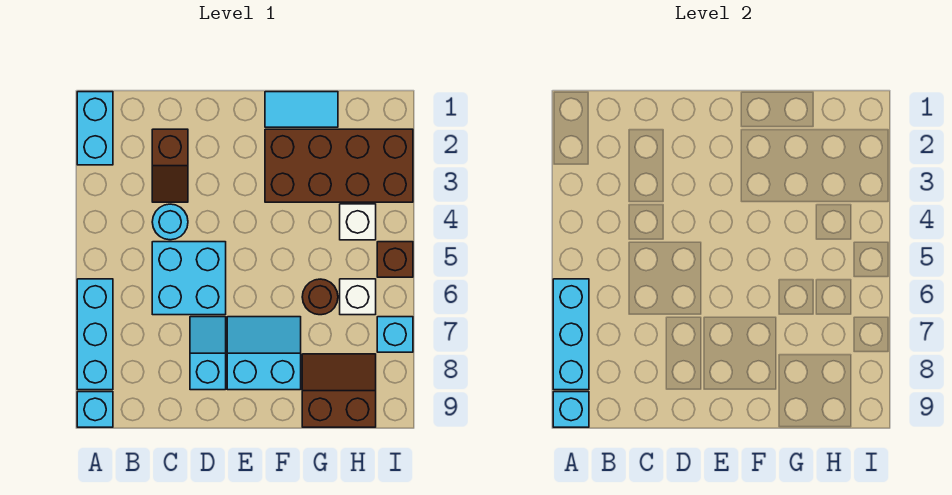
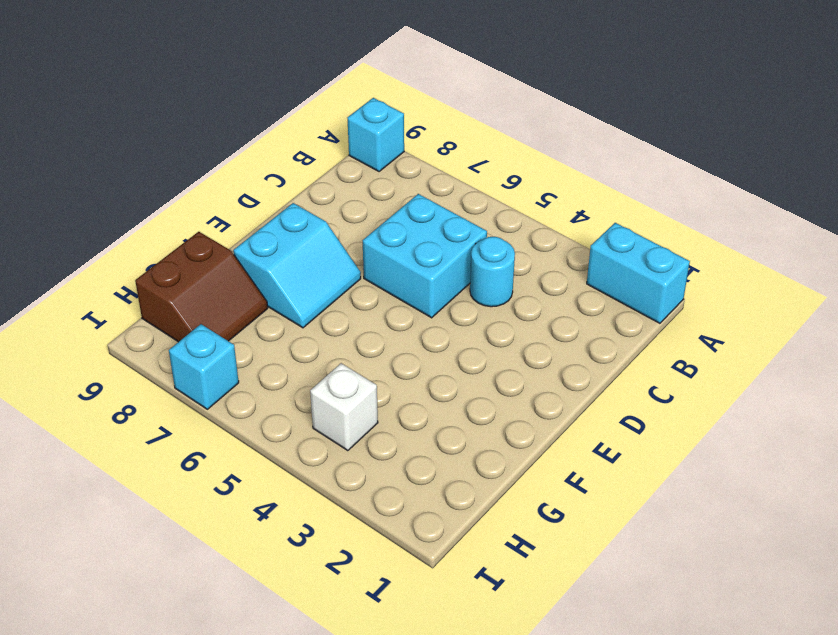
none -> cyan brick A6:A8 level 1
none -> brown slope C2:C3 level 1 top 2
none -> cyan slope D7:D8 level 1 top 8

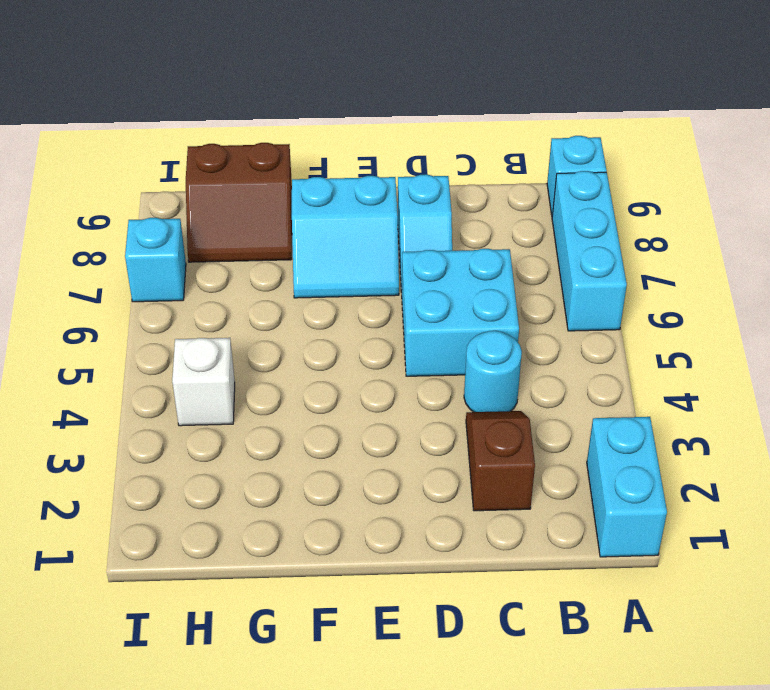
none -> cyan tile F1:G1 level 1
none -> brown brick F2:I3 level 1
none -> brown round brick G6 level 1

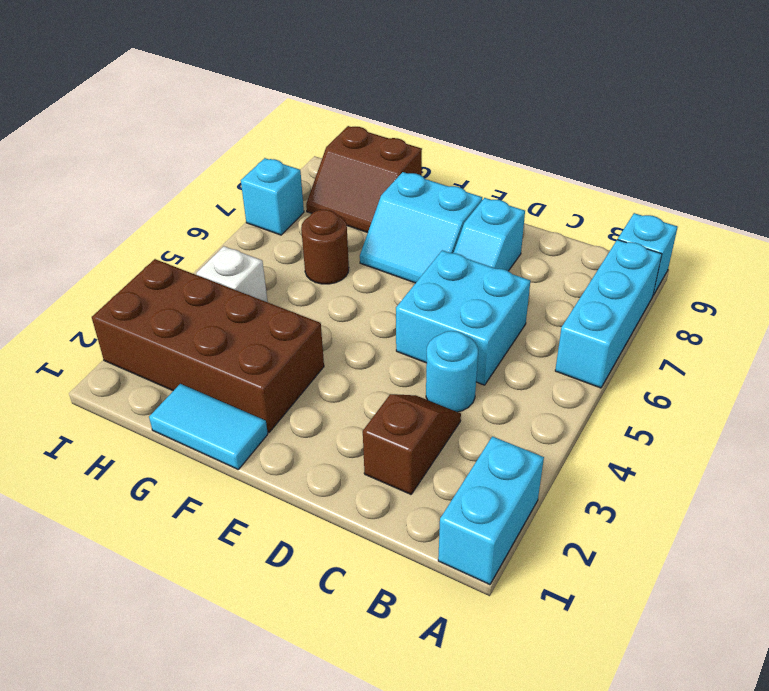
none -> white brick H6 level 1
none -> brown brick I5 level 1
none -> cyan brick A6:A8 level 2

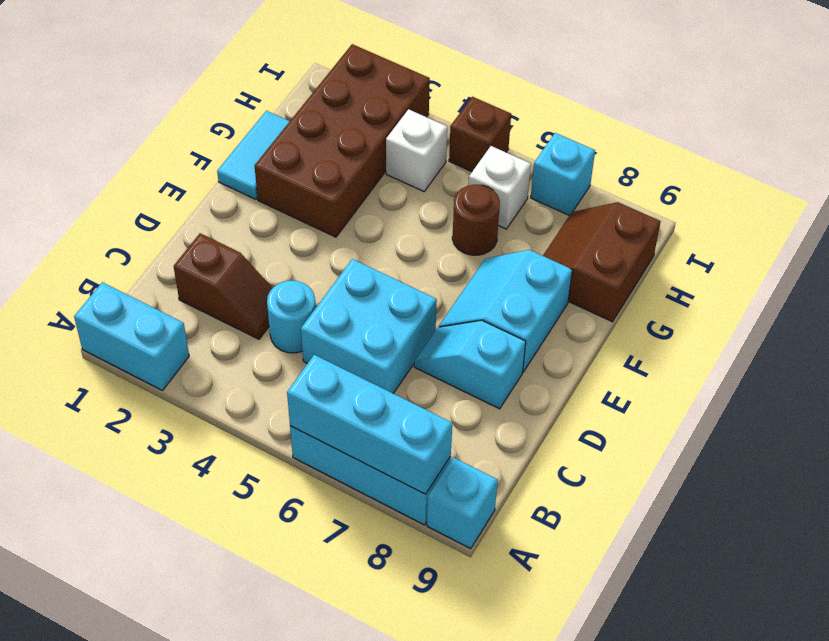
none -> cyan brick A9 level 2

